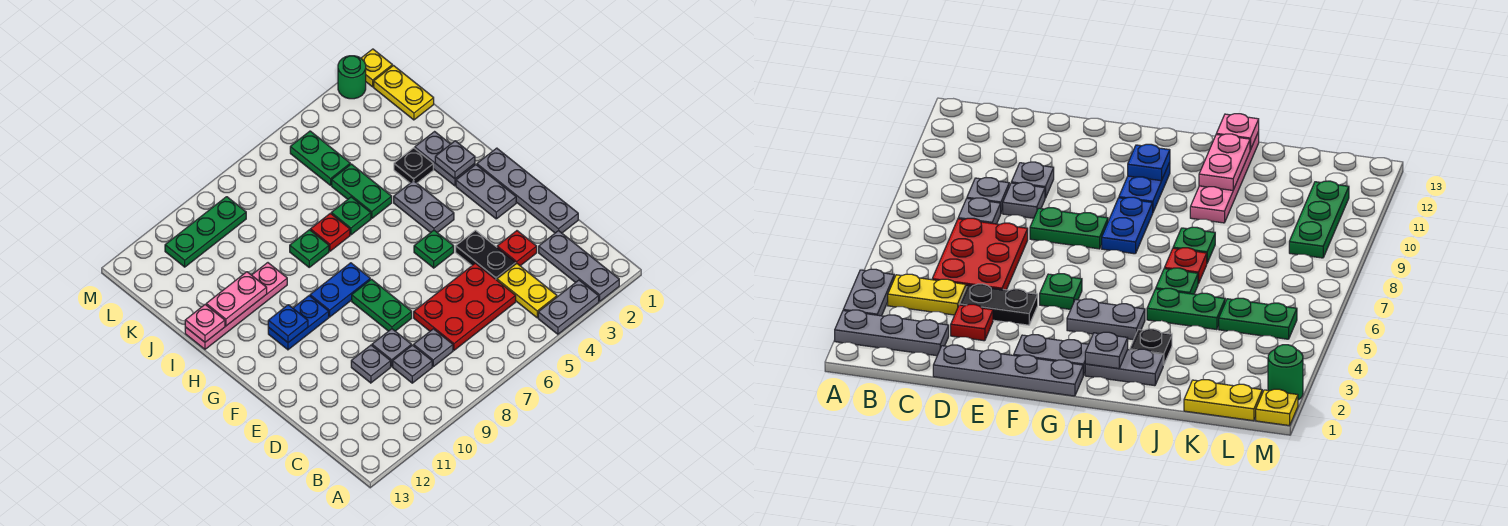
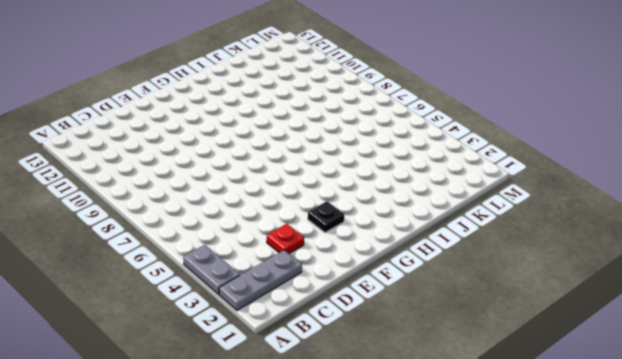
black plate F3 level 1 -> black plate I3 level 1
none -> yellow plate B4:C4 level 1
none -> red plate C5:D7 level 1
none -> grey plate C8 level 1
none -> grey plate C9 level 1

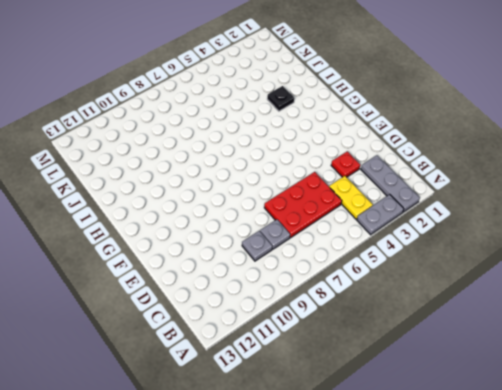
none -> grey plate D1:G1 level 1
none -> black plate D4:E4 level 1
none -> grey plate D9 level 1
none -> grey plate D10 level 1

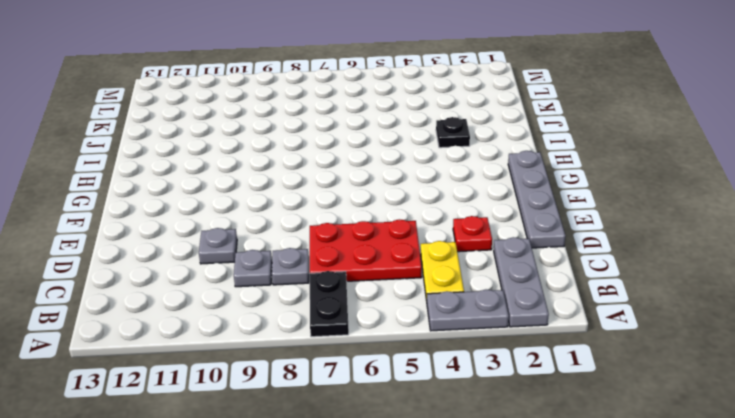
black plate A7:B7 level 1 -> black plate D4:E4 level 1
none -> grey plate D9 level 1
none -> green plate E8:F8 level 1
none -> grey plate F2:G2 level 1
none -> green plate F5 level 1

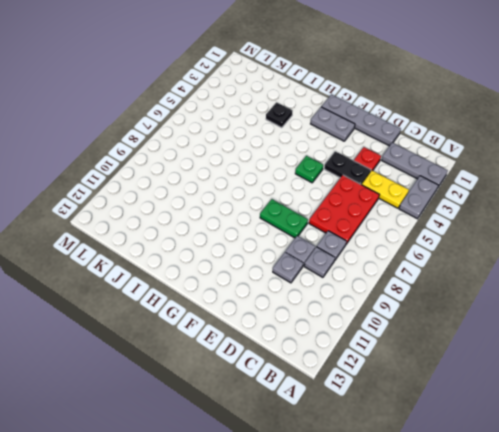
none -> grey plate G4:H4 level 1
none -> blue plate G8:G9 level 1
none -> blue plate G10:G11 level 1
none -> grey plate H2:I2 level 1

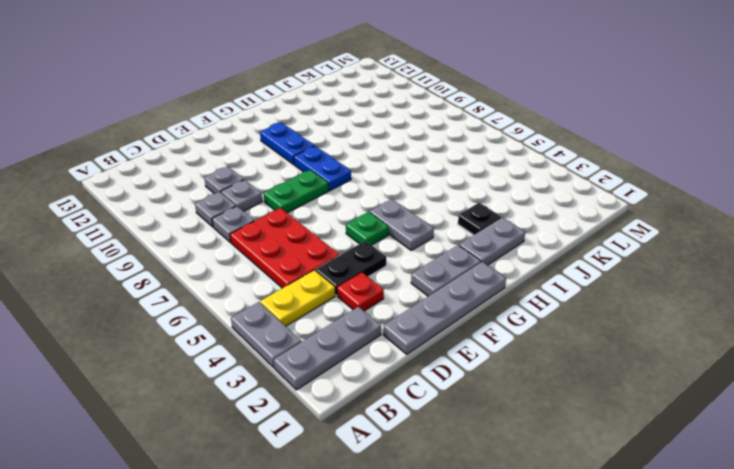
grey plate G4:G5 level 1 -> grey plate G4:H4 level 1
none -> green plate I5:J5 level 1
none -> green plate I6 level 1
none -> red plate I7 level 1
none -> green plate I8 level 1

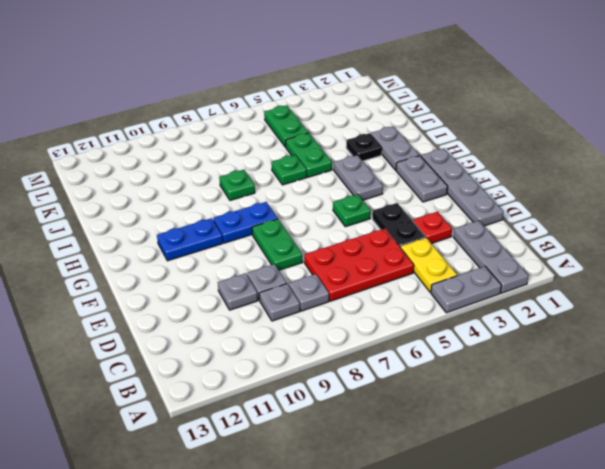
none -> red plate I7 level 1
none -> pink plate I10:I13 level 1
none -> yellow plate K1:L1 level 1
none -> green plate L9:L11 level 1

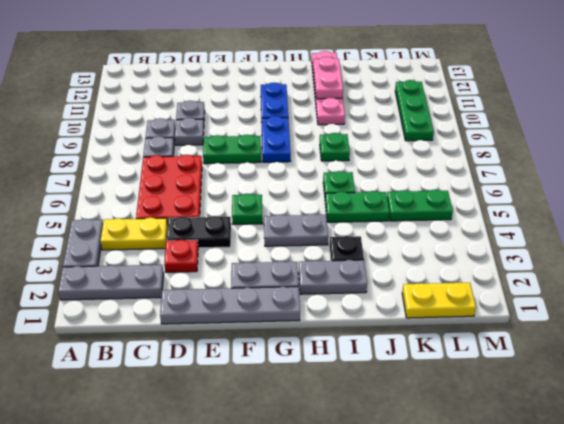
none -> red plate I7 level 1
none -> yellow plate M1 level 1
none -> green round brick M2 level 1
none -> blue plate G11 level 2

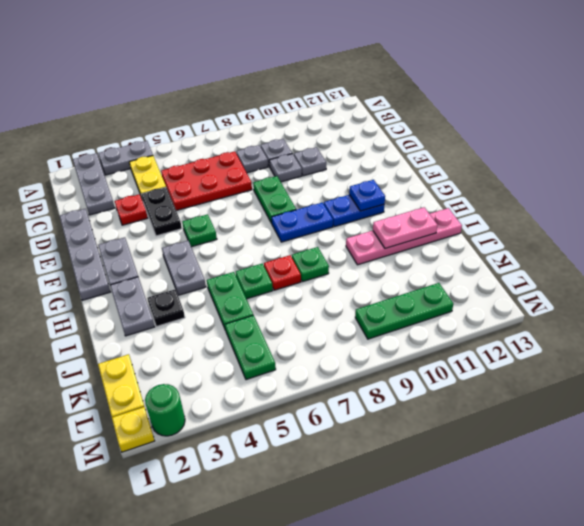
none -> grey plate H2 level 2
none -> pink plate I13 level 2

